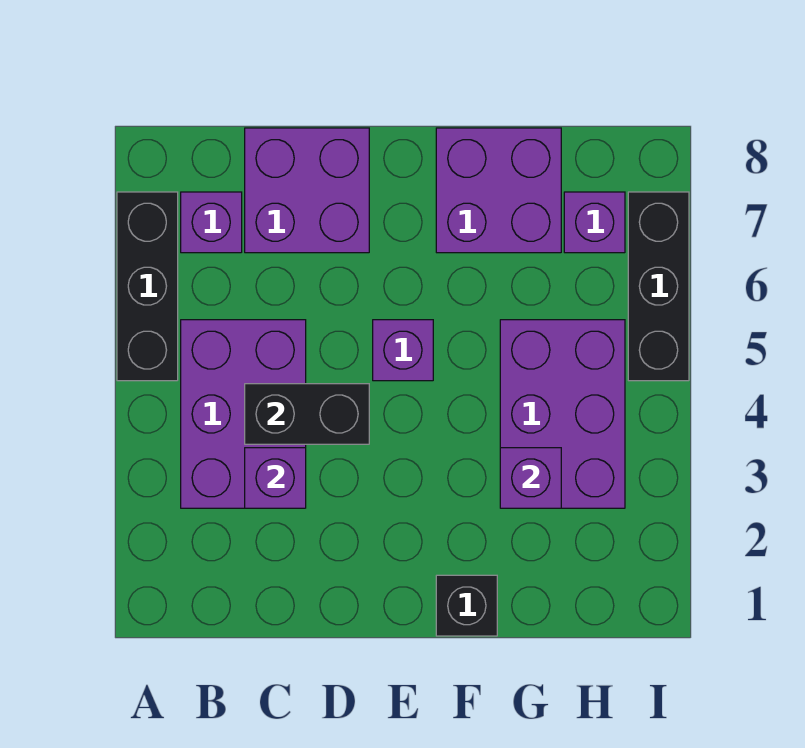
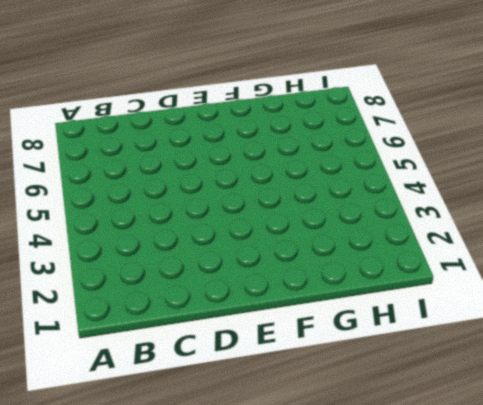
none -> black brick A5:A7 level 1
none -> purple brick B3:C5 level 1
none -> purple brick B7 level 1

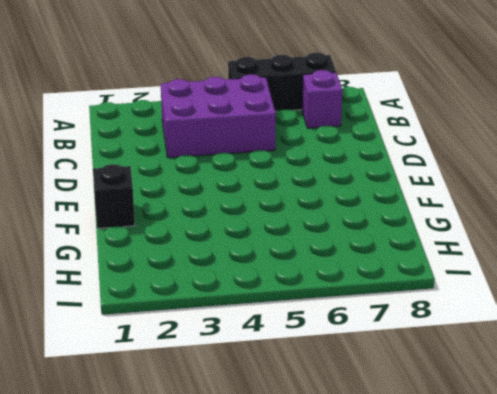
none -> purple brick C7:D8 level 1
none -> purple brick E5 level 1
none -> purple brick F7:G8 level 1

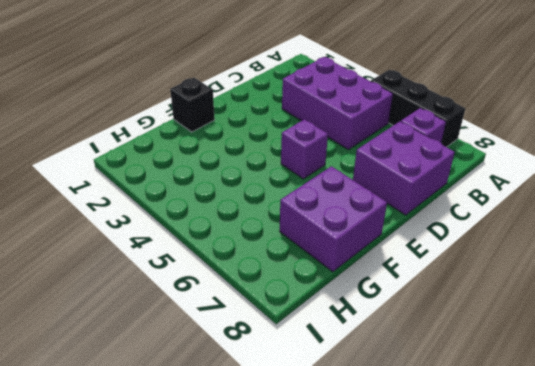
none -> purple brick G3:H5 level 1
none -> purple brick H7 level 1
none -> black brick I5:I7 level 1

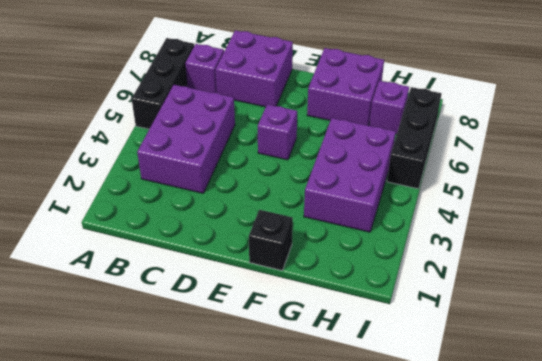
none -> purple brick C3 level 2
none -> black brick C4:D4 level 2
none -> purple brick G3 level 2

